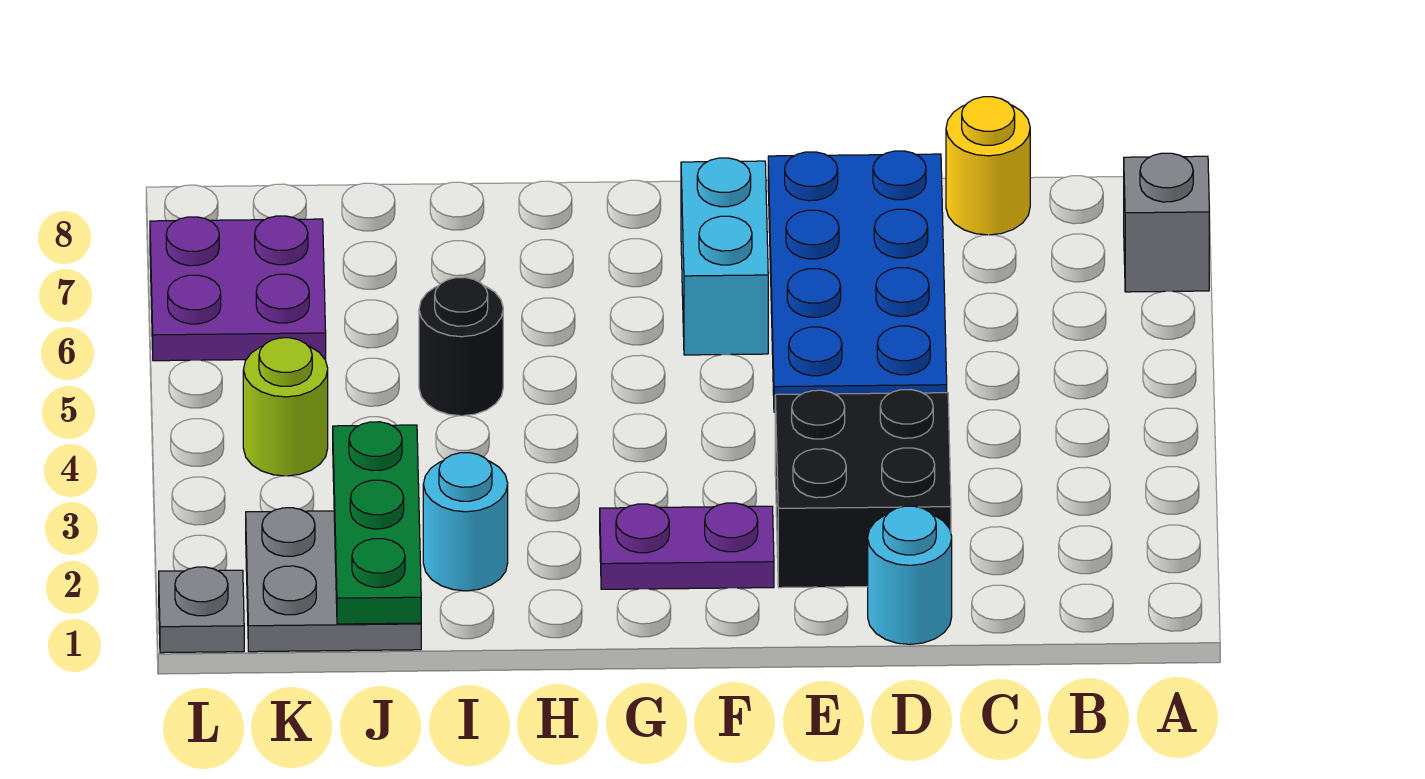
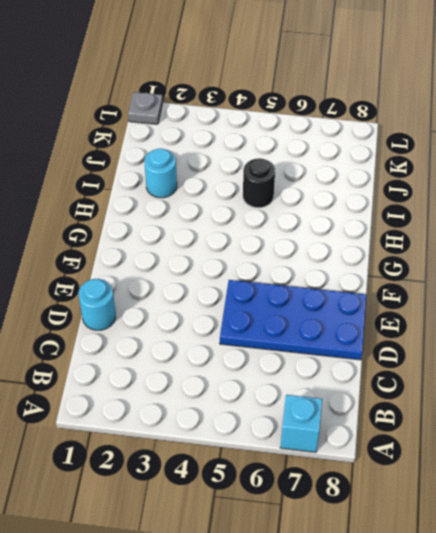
cyan brick A7 level 1 -> grey brick A7 level 1
none -> yellow round brick C8 level 1
none -> black brick D2:E3 level 1
none -> purple plate F2:G2 level 1

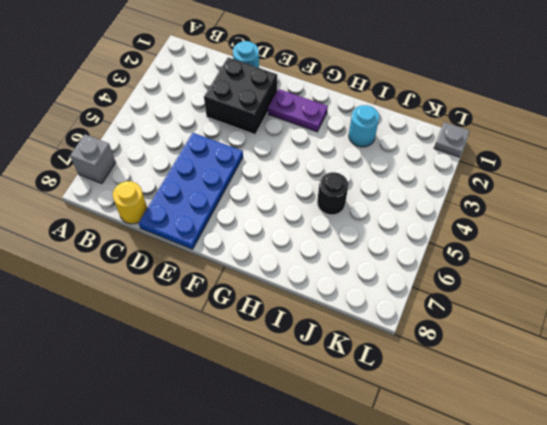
none -> cyan brick F6:F7 level 1
none -> grey plate J1:K2 level 1
none -> lime round brick K4 level 1

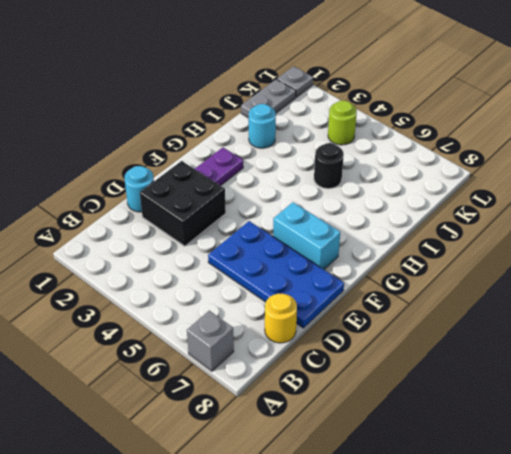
grey plate J1:K1 level 1 -> grey plate J1:K2 level 1
none -> purple plate K6:L7 level 1
none -> green plate J1:J3 level 2

